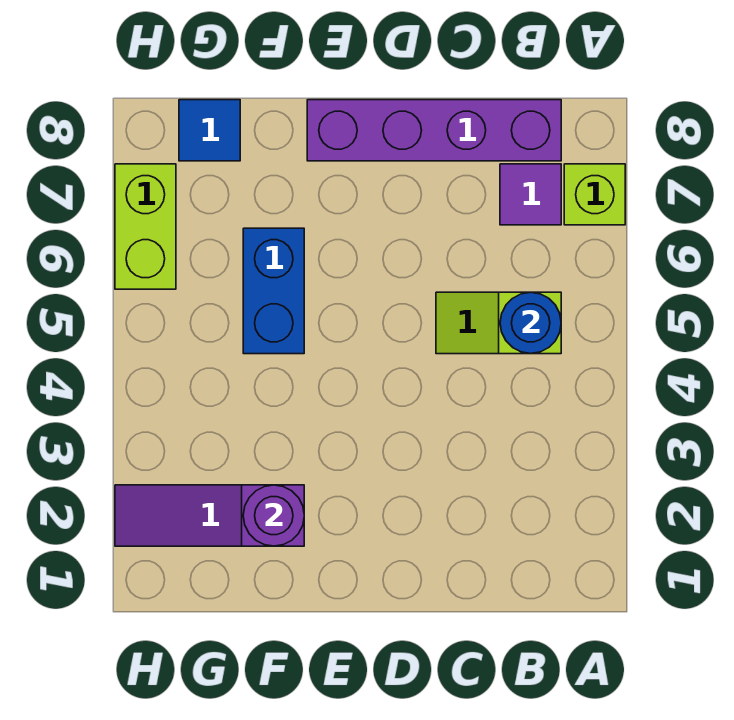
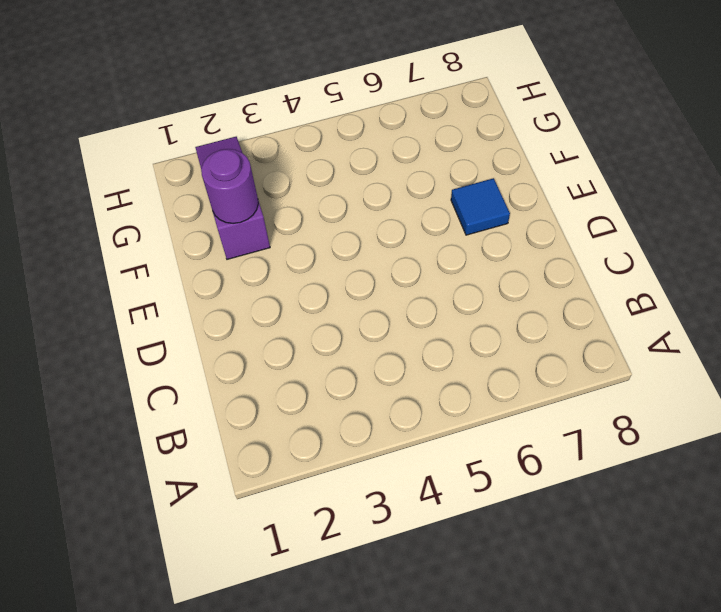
blue tile E7 level 1 -> blue tile G8 level 1
none -> lime brick A7 level 1
none -> lime slope B5:C5 level 1 top B

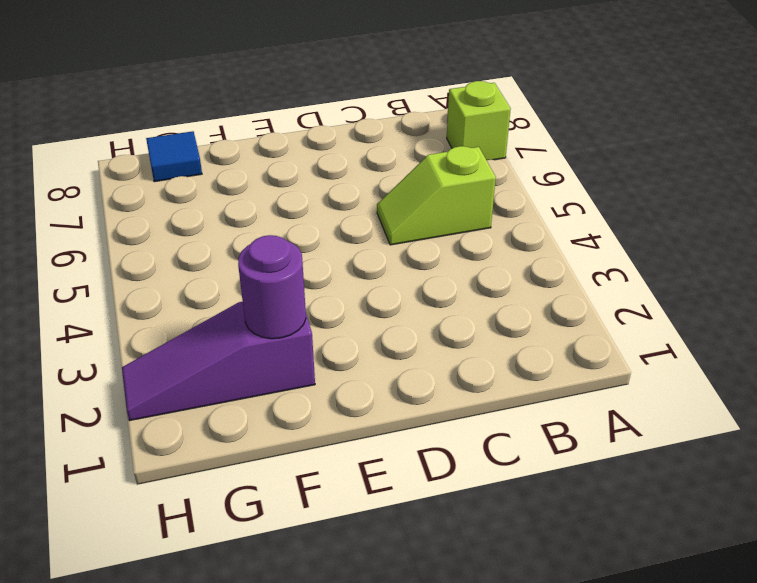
none -> purple tile B7 level 1
none -> purple brick B8:E8 level 1

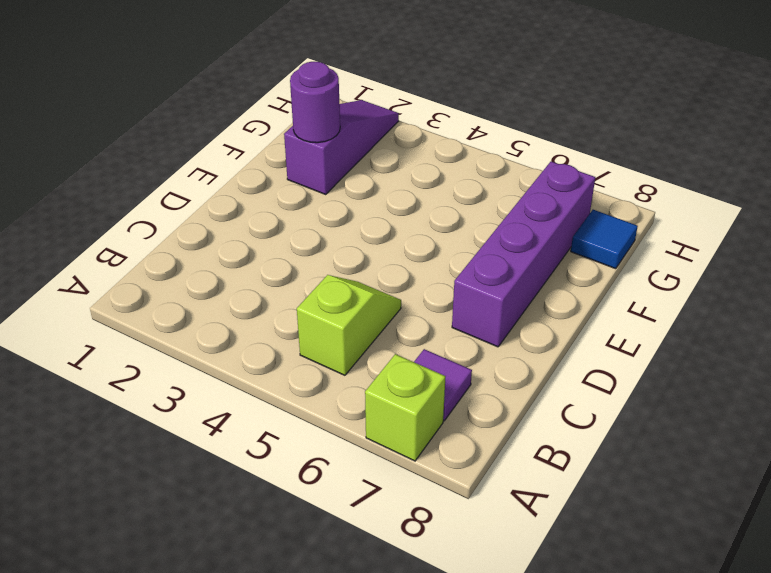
purple brick D7:G7 level 1 -> purple brick B8:E8 level 1
none -> blue brick F5:F6 level 1
none -> lime brick H6:H7 level 1

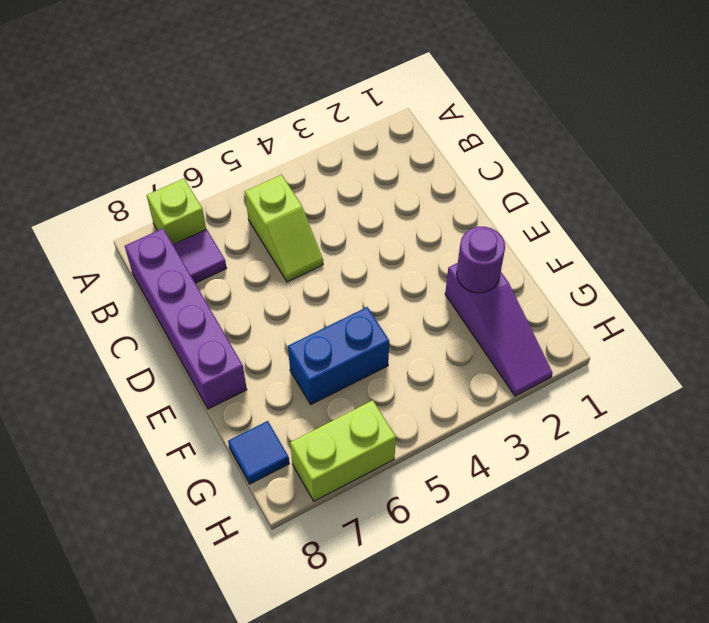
none -> blue round brick B5 level 2

